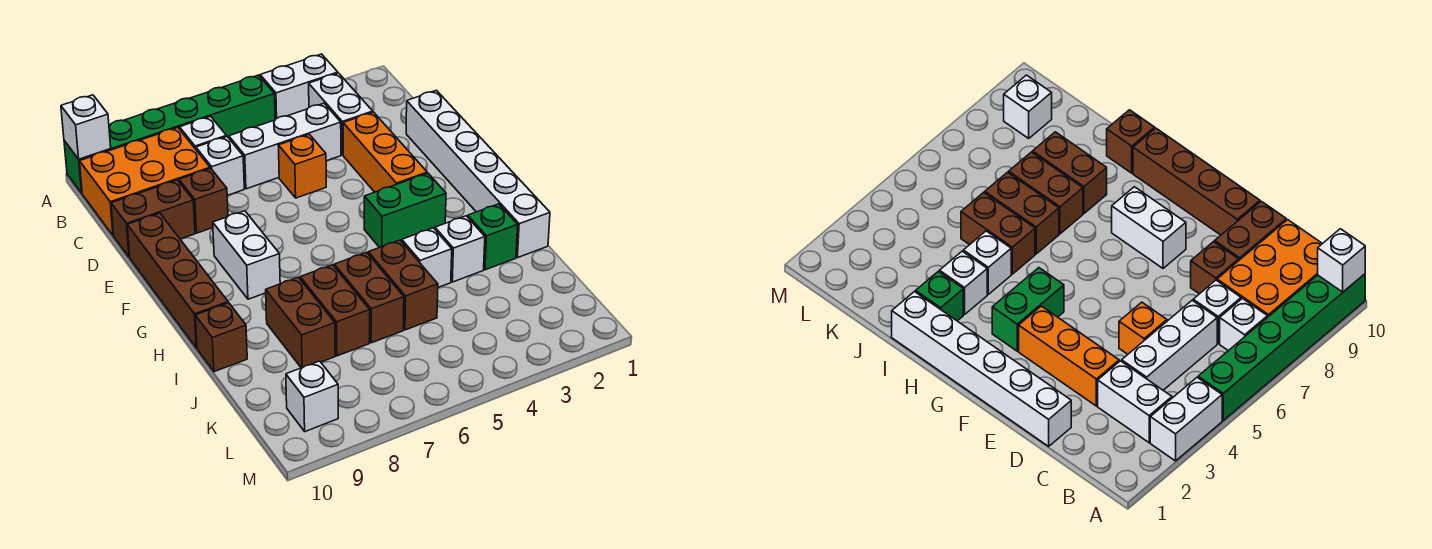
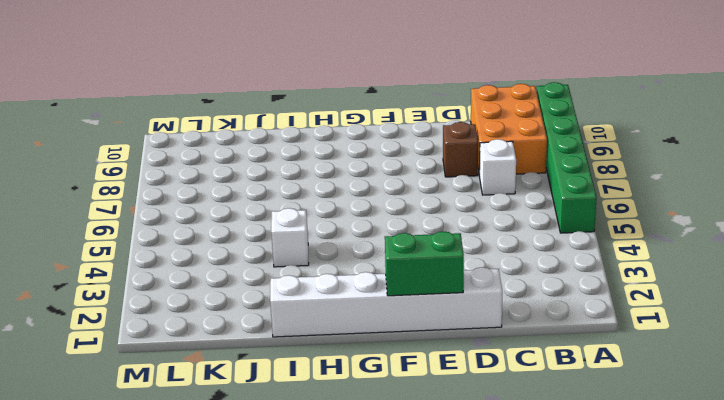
green brick E1:F1 level 2 -> green brick G3:G4 level 1
none -> white brick A3:A4 level 1
none -> white brick B3:C3 level 1
none -> white brick B7 level 1

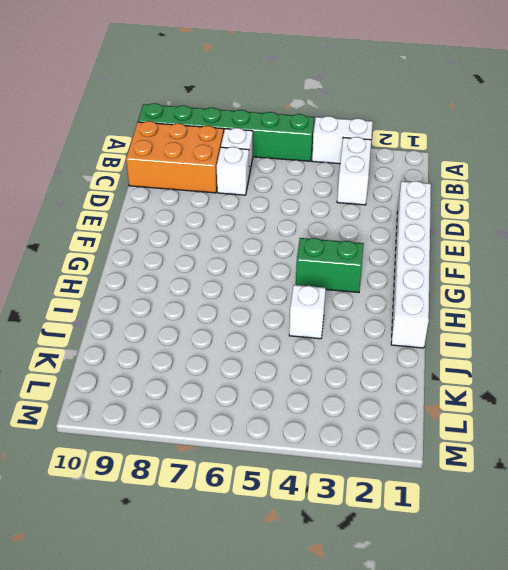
none -> white brick C4:C6 level 1
none -> orange brick D3:F3 level 1
none -> orange brick D5 level 1

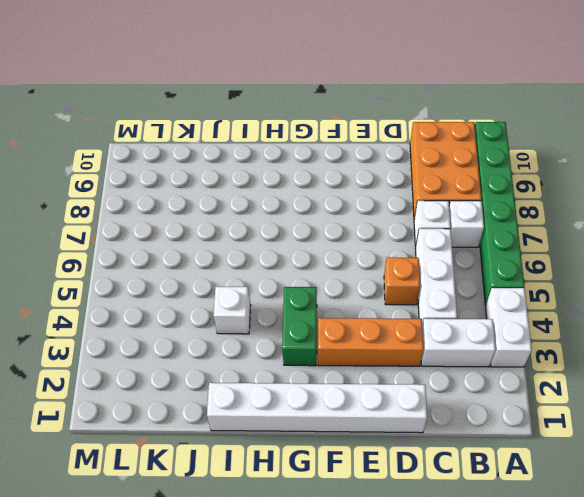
none -> brown brick D8 level 1
none -> brown brick D9:D10 level 1
none -> brown brick E10:H10 level 1

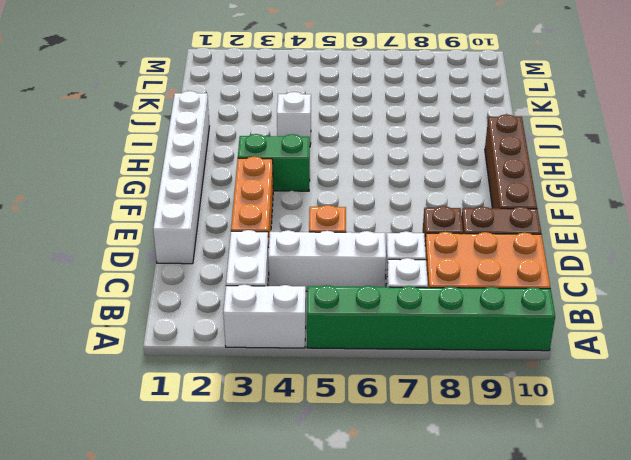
none -> white brick F8:G8 level 1
none -> green brick I2 level 1
none -> white brick I3 level 1

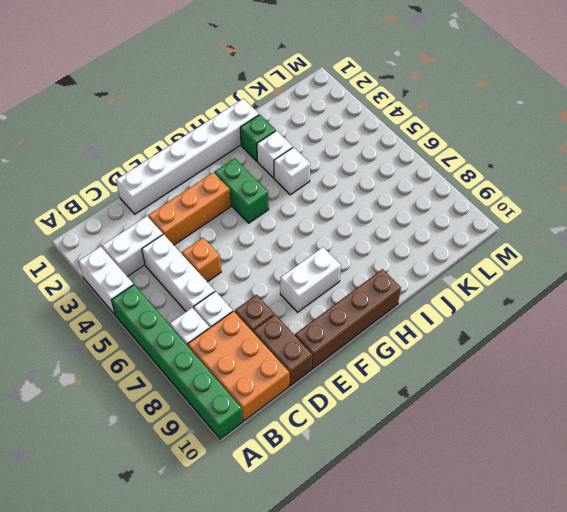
none -> brown brick I5:J5 level 1
none -> brown brick I6:J6 level 1
none -> brown brick I7:J7 level 1

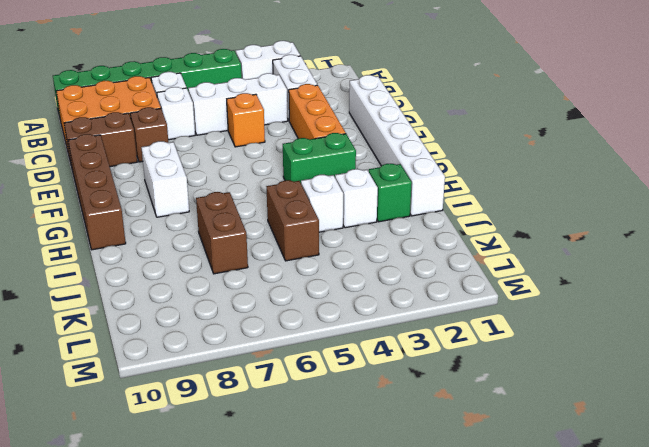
none -> brown brick I6:J6 level 1
none -> brown brick I8:J8 level 1
none -> brown brick I10 level 1

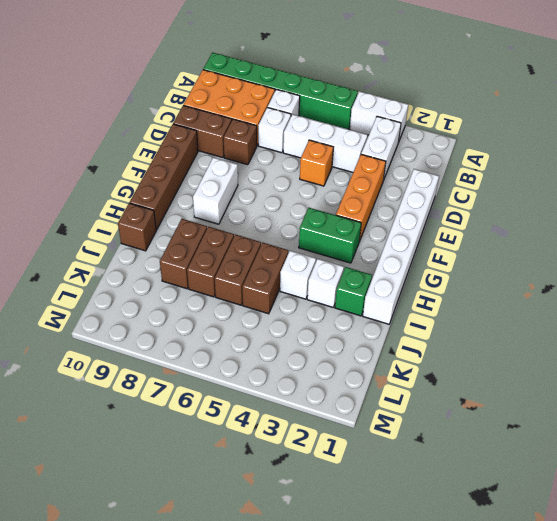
none -> white brick L9 level 1
none -> white brick A10 level 2

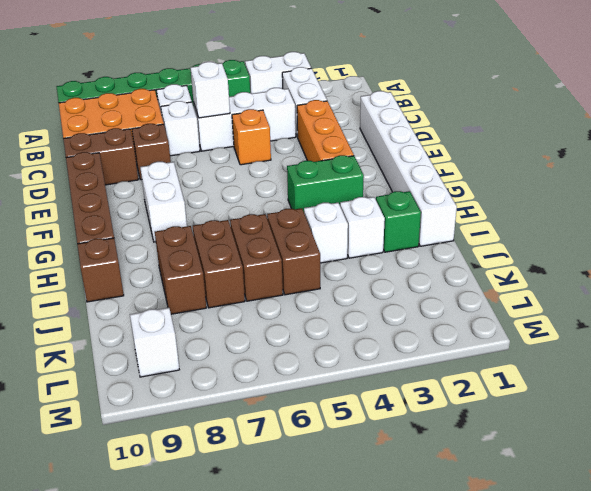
white brick C6 level 2 -> white brick A10 level 2

